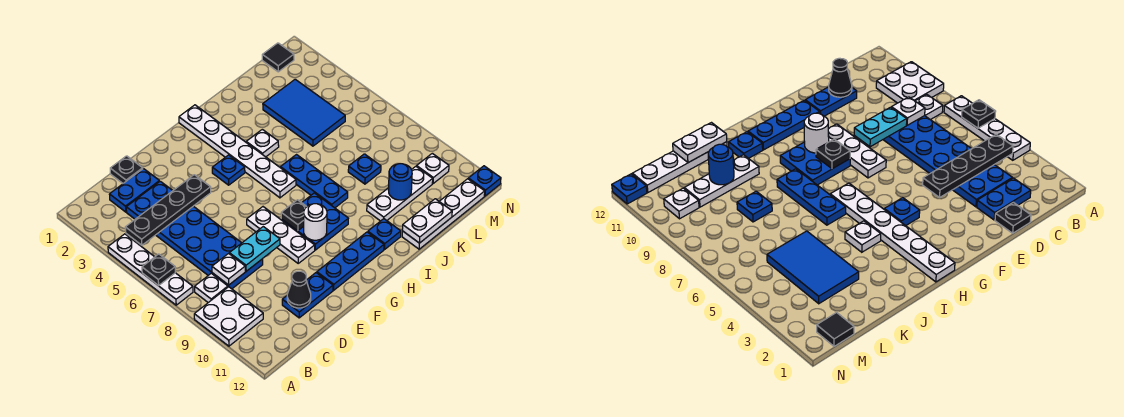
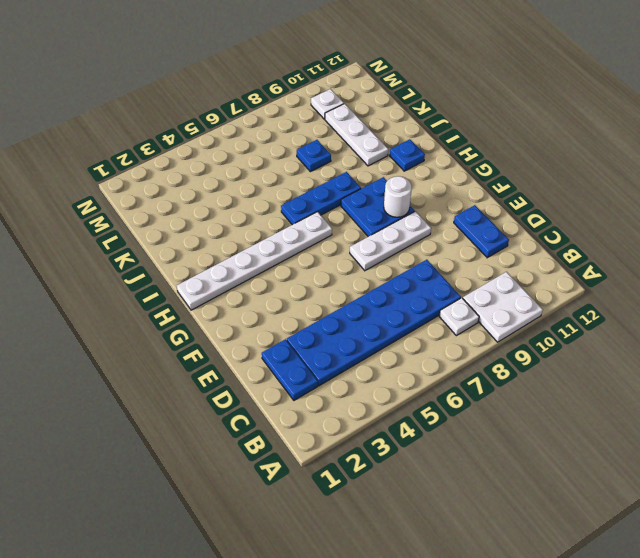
none -> white plate A4:A7 level 1
none -> black plate D1 level 1
none -> blue plate F11:H11 level 1
none -> blue plate G4 level 1

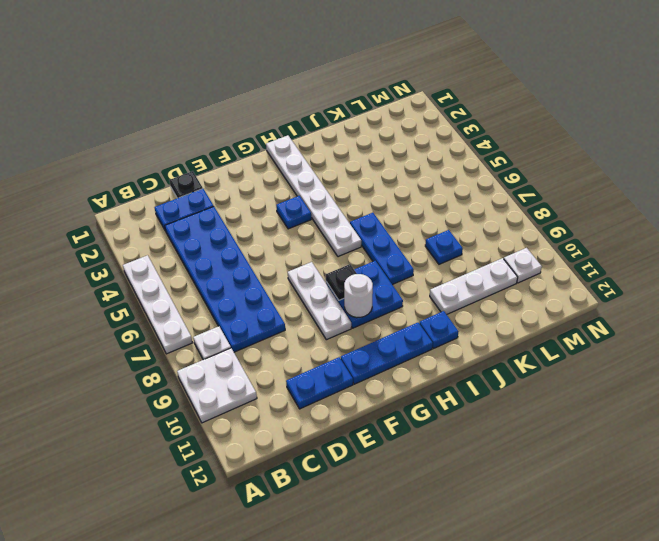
none -> white plate I4 level 1
none -> white plate J12:M12 level 1
none -> blue tile K3:L5 level 1
none -> black tile M1 level 1

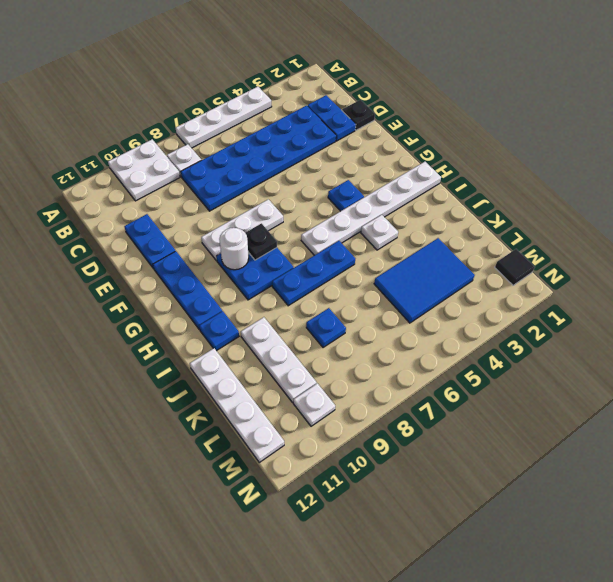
none -> blue plate N12 level 1
none -> black plate A6 level 2
none -> black plate B4:E4 level 2
none -> white plate C8 level 2

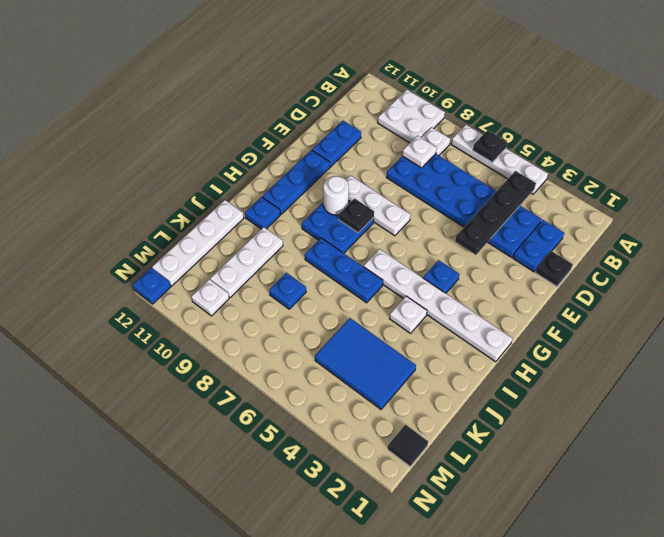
none -> cyan plate D8:E8 level 2
none -> black cone D11 level 2
none -> white plate J12:K12 level 2
none -> blue round brick K10 level 2

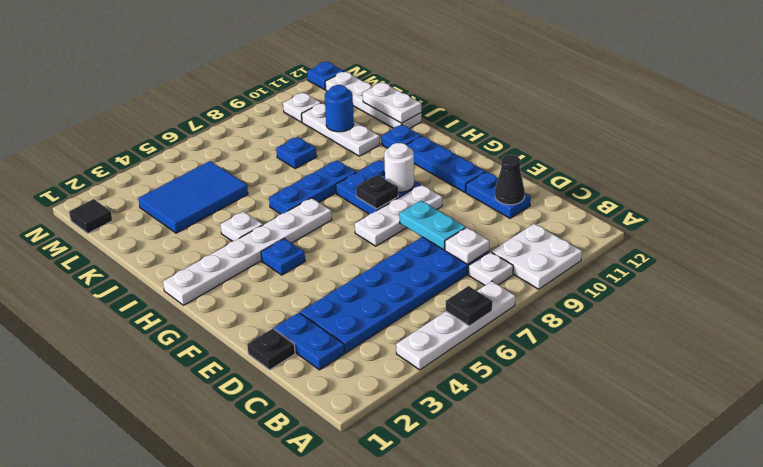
none -> black plate B4:E4 level 2

